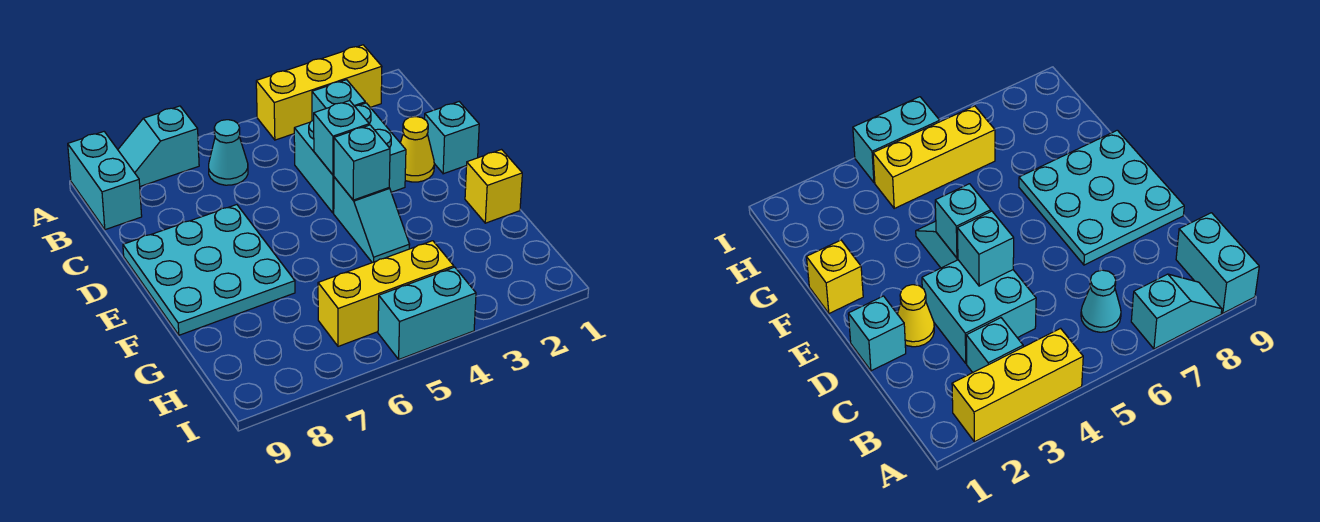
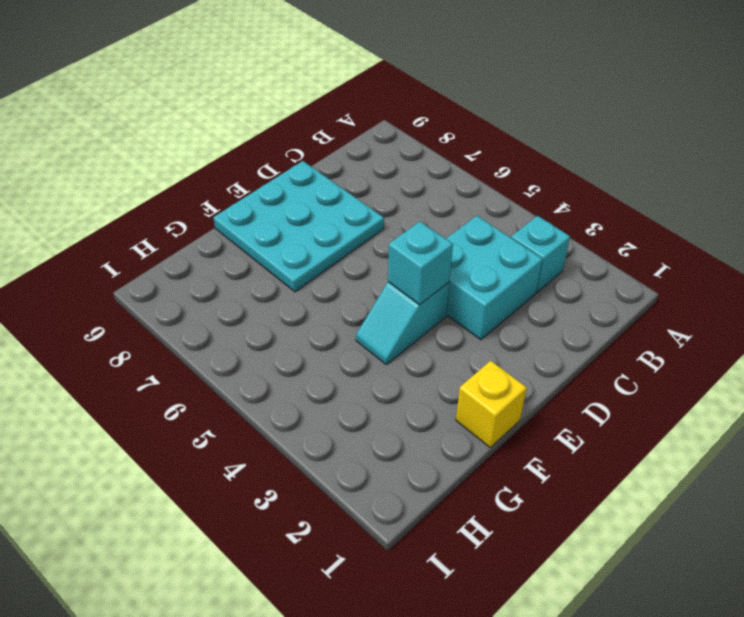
none -> yellow brick A2:A4 level 1
none -> cyan slope A7:A8 level 1 top 7
none -> cyan brick A9:B9 level 1

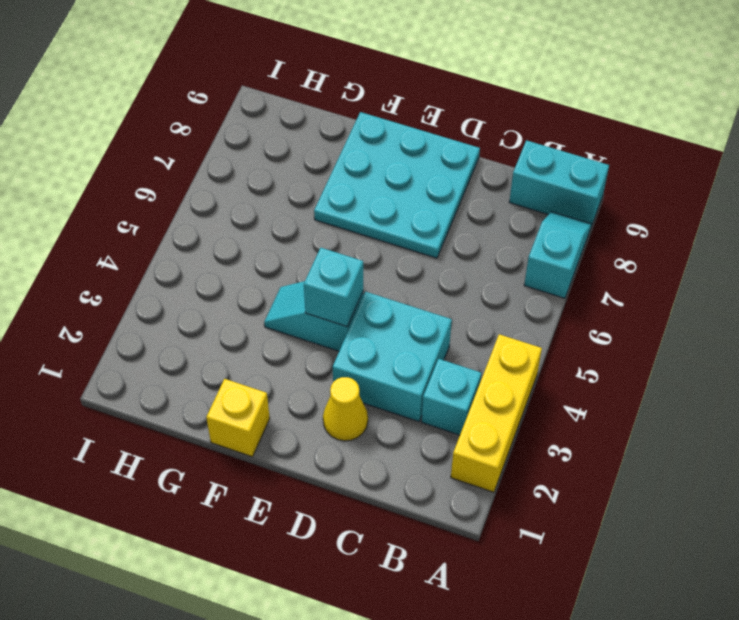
none -> cyan cone B6 level 1
none -> cyan brick D1 level 1
none -> yellow brick H4:H6 level 1

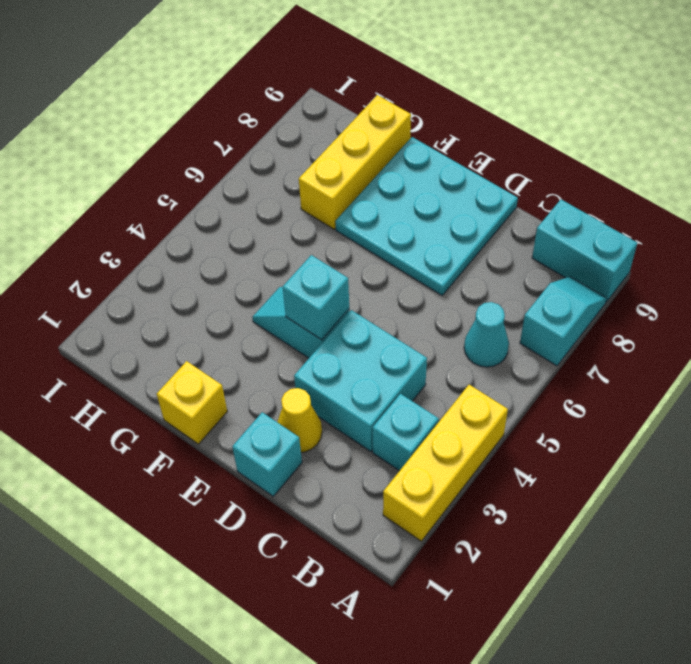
yellow brick G7:G9 level 1 -> yellow brick H4:H6 level 1
none -> cyan brick I4:I5 level 1
none -> cyan brick D4 level 2

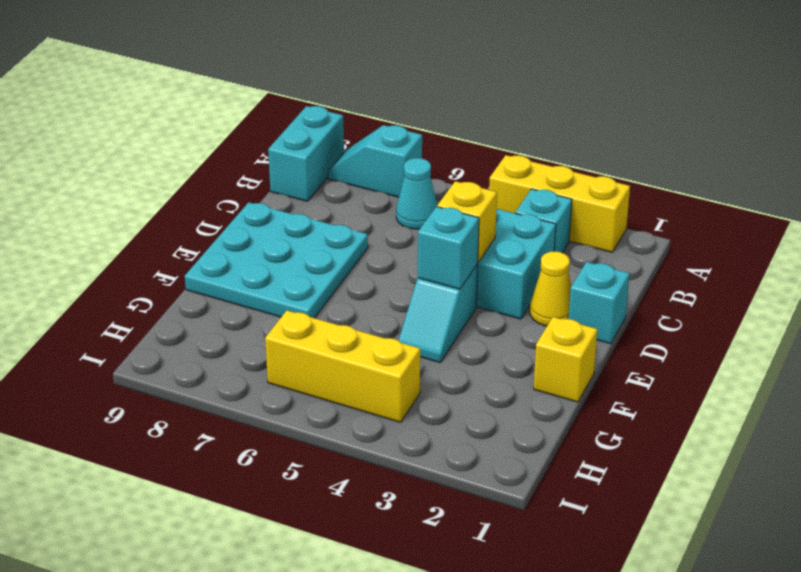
yellow brick D4 level 2 -> cyan brick D4 level 2
none -> cyan brick I4:I5 level 1

